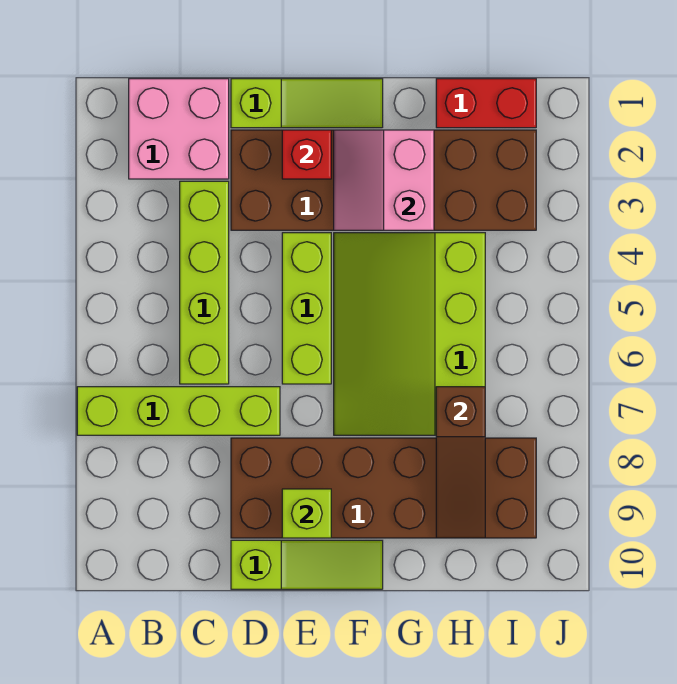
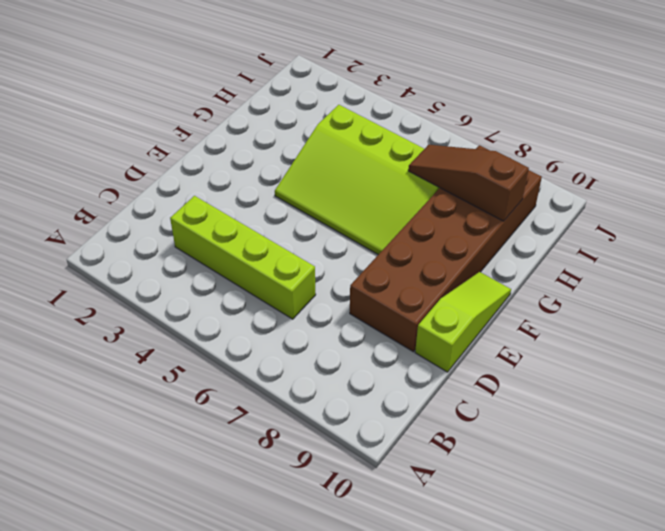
brown slope H7:H9 level 2 top 9 -> brown slope H7:H9 level 2 top 7
none -> lime brick A7:D7 level 1
none -> pink brick B1:C2 level 1
none -> lime slope D1:F1 level 1 top D

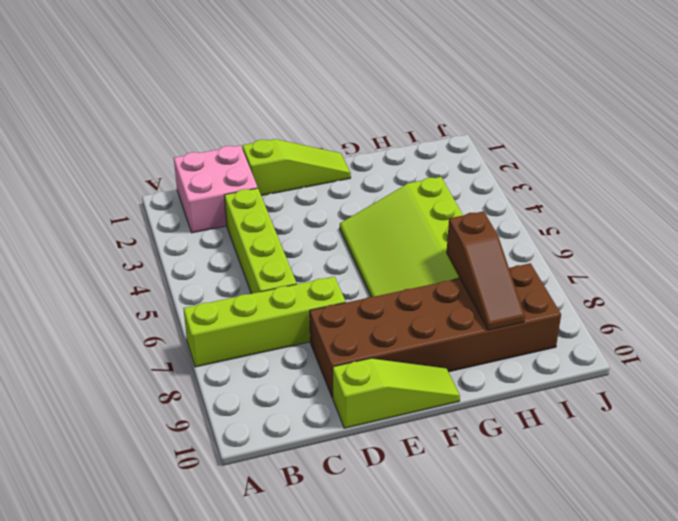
none -> brown brick D2:I3 level 1
none -> lime brick E4:E6 level 1
none -> red brick H1:I1 level 1

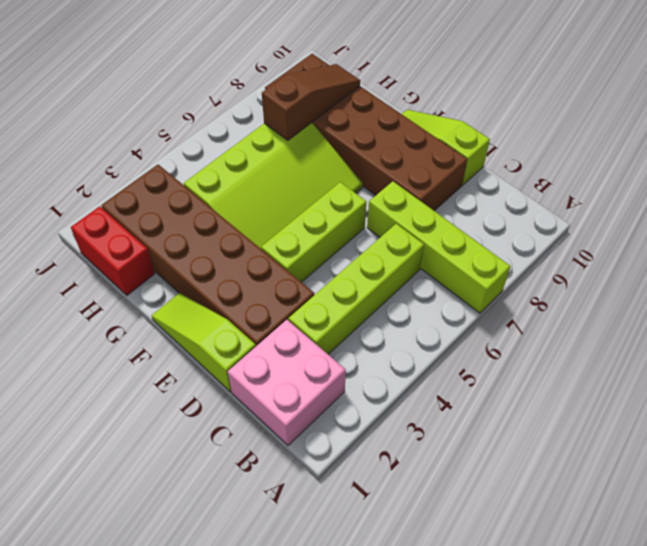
none -> red brick E2 level 2
none -> lime brick E9 level 2
none -> pink slope F2:G3 level 2 top G

